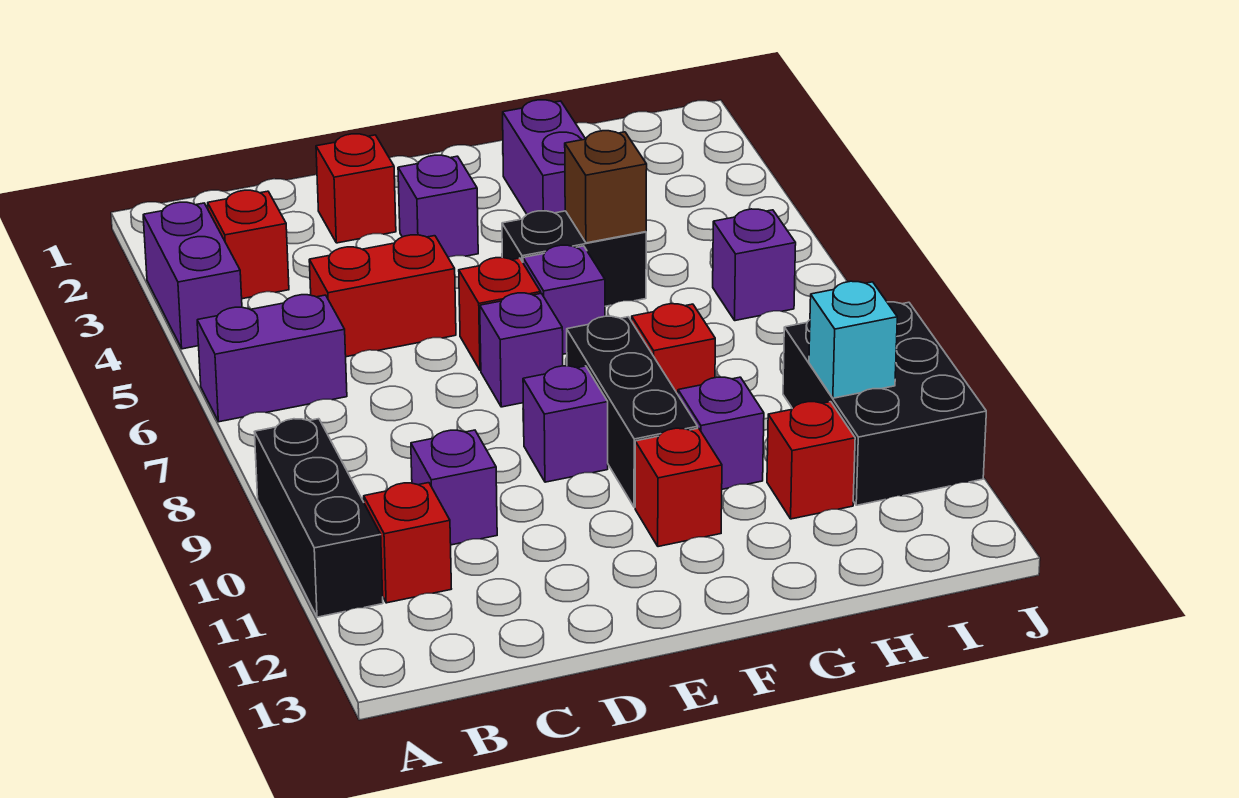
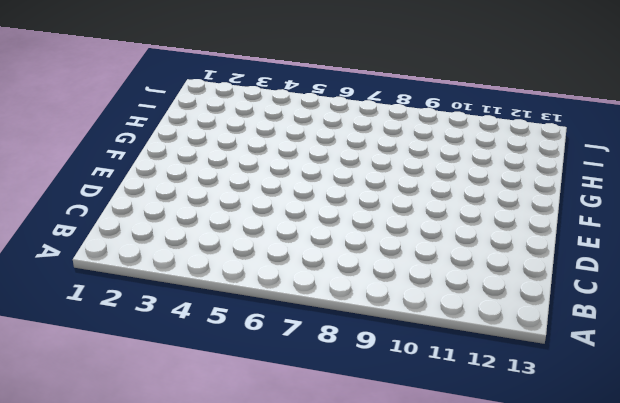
none -> purple brick A3:A4 level 1
none -> purple brick A6:B6 level 1
none -> black brick A9:A11 level 1

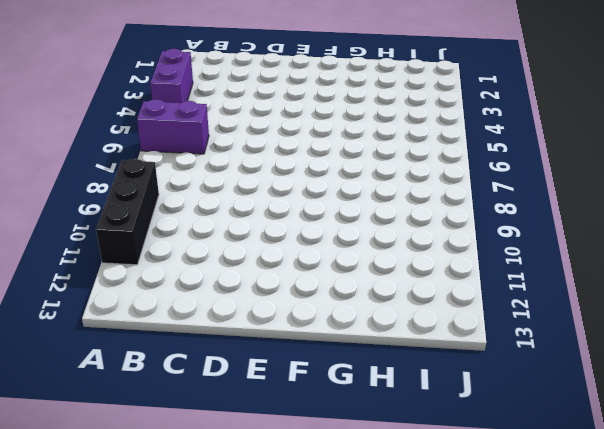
none -> red brick B3 level 1
none -> red brick B11 level 1
none -> red brick C5:D5 level 1

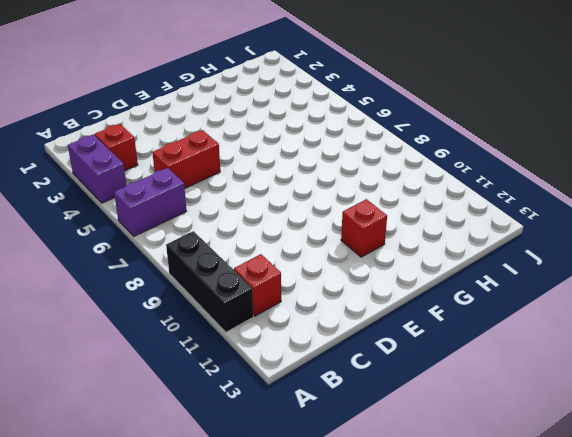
none -> purple brick C10 level 1
none -> red brick D2 level 1
none -> purple brick E3 level 1

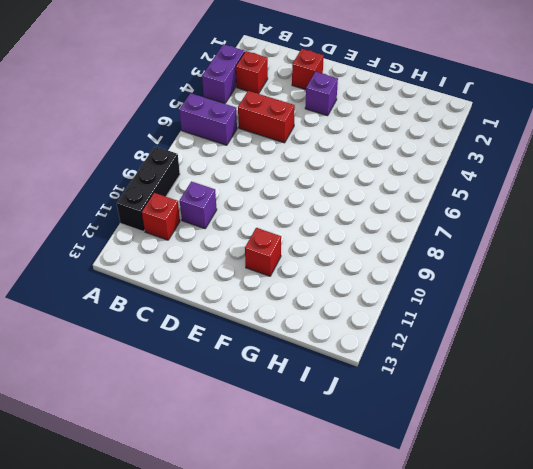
none -> red brick E6 level 1
none -> purple brick E7 level 1
none -> purple brick E9 level 1

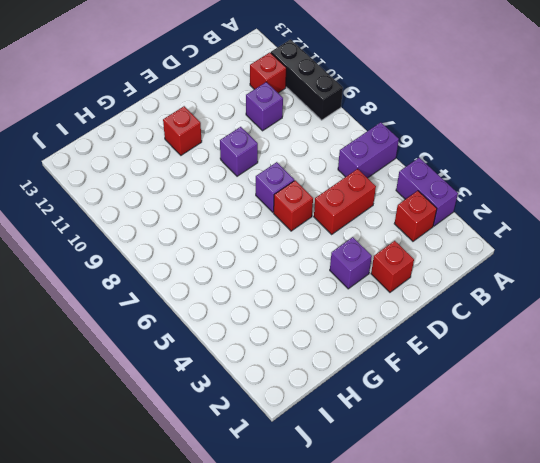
none -> black brick F5:G5 level 1
none -> purple brick F6 level 1
none -> black brick F8:F10 level 1

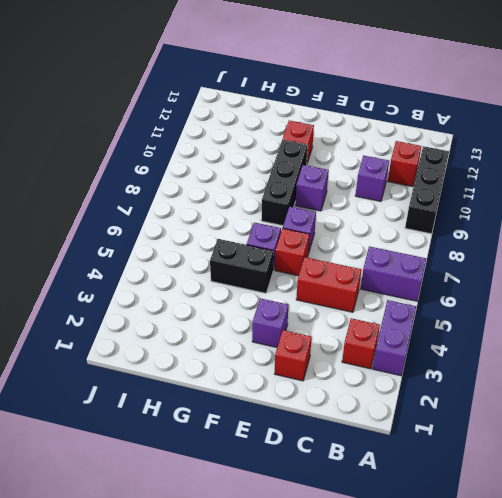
none -> purple brick G2:G3 level 1
none -> red brick G8 level 1
none -> purple brick G10 level 1

